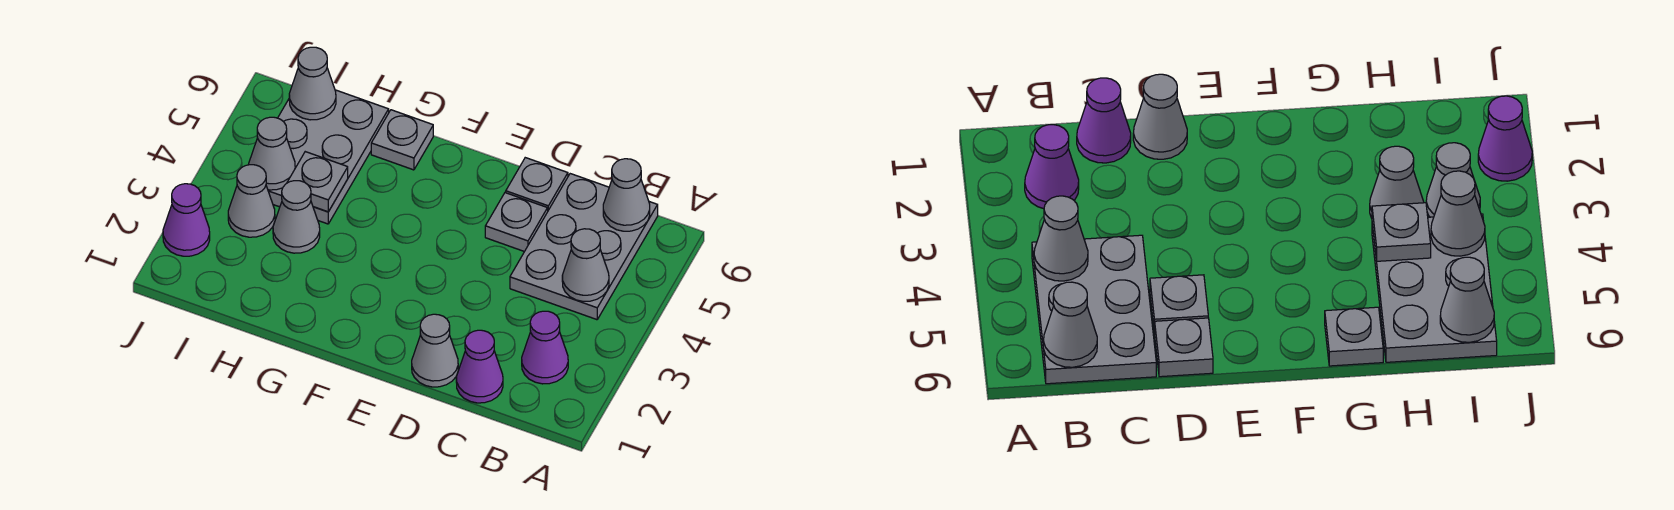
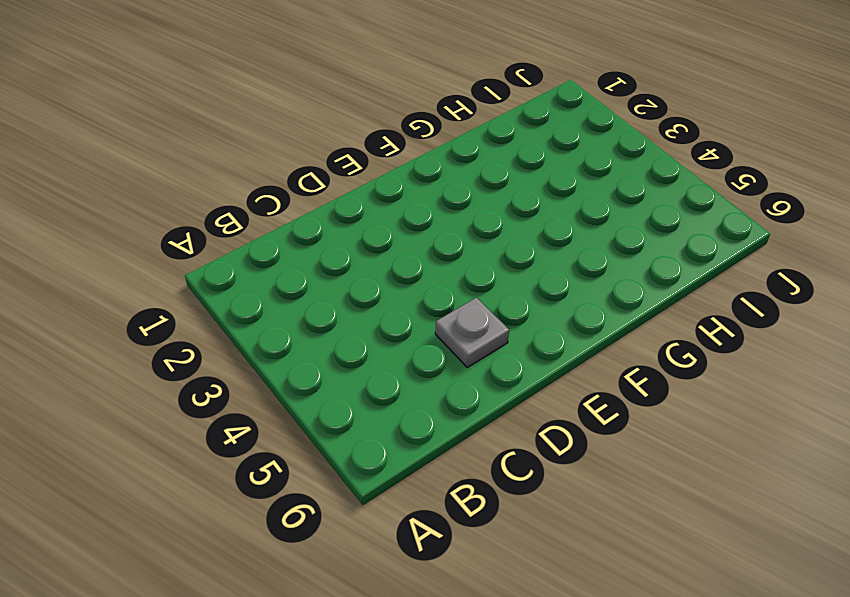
none -> purple cone B2 level 1
none -> grey plate B4:C6 level 1
none -> purple cone C1 level 1

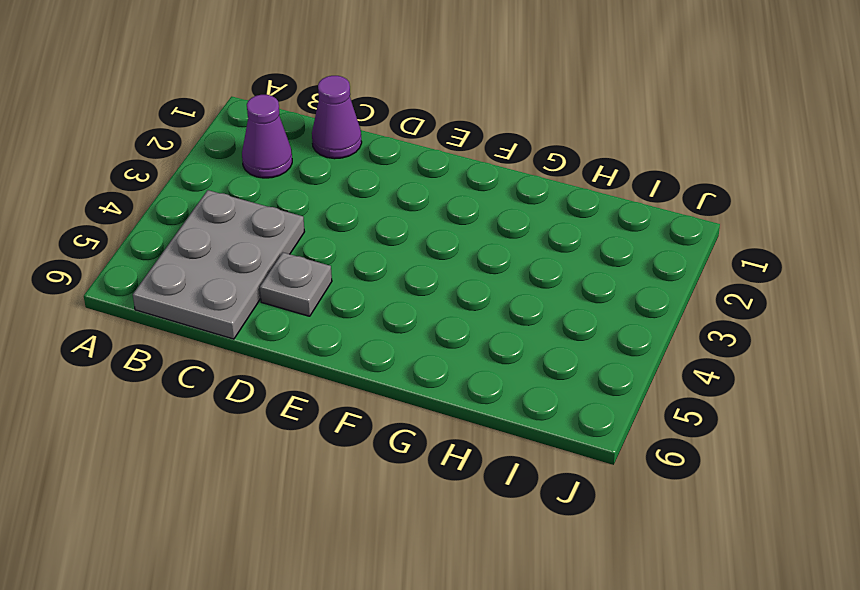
none -> grey cone D1 level 1
none -> grey plate D6 level 1
none -> grey plate G6 level 1

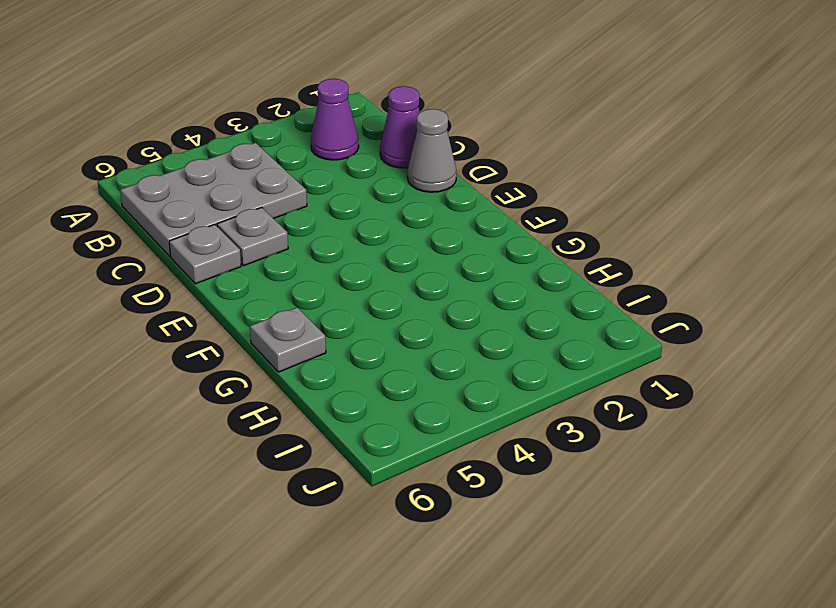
none -> grey cone H3 level 1
none -> grey plate H4:I6 level 1
none -> grey cone I3 level 1

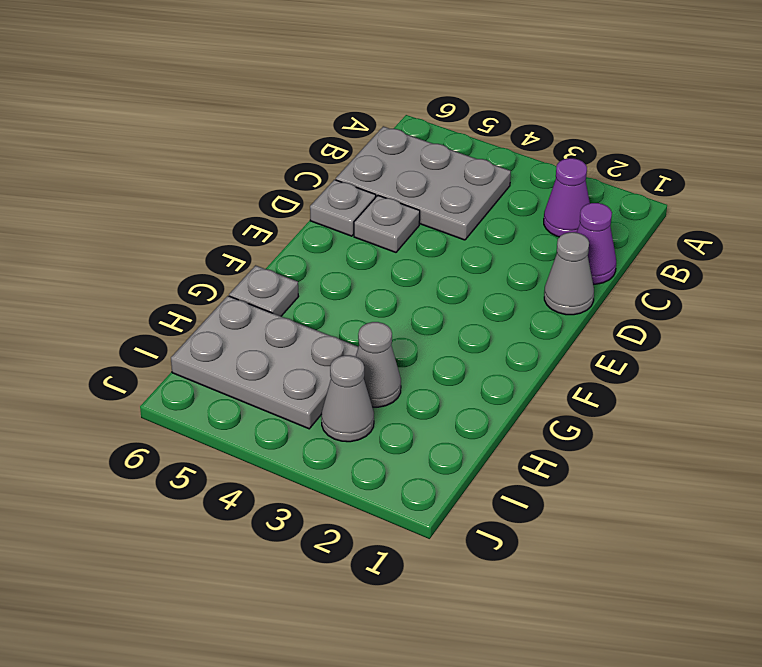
none -> purple cone J2 level 1
none -> grey cone B4 level 2
none -> grey cone B6 level 2

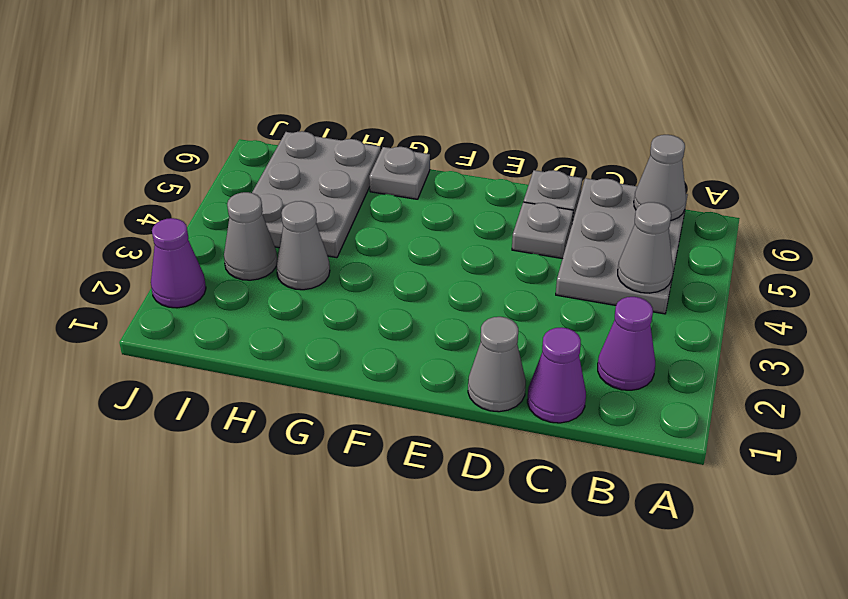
none -> grey plate H4 level 2
none -> grey cone I4 level 2
none -> grey cone I6 level 2

